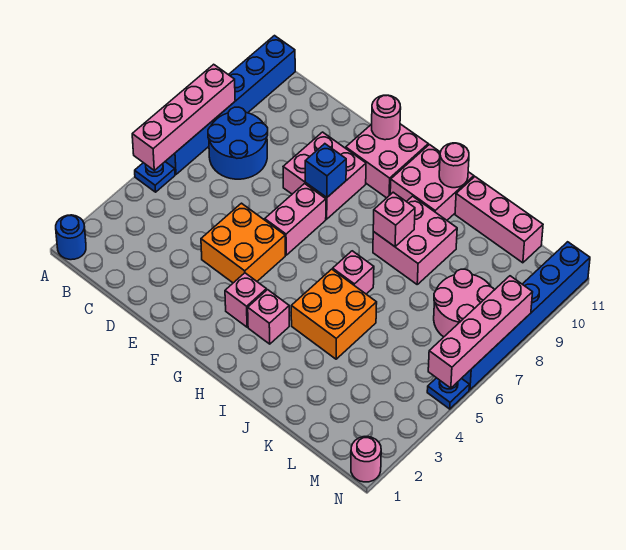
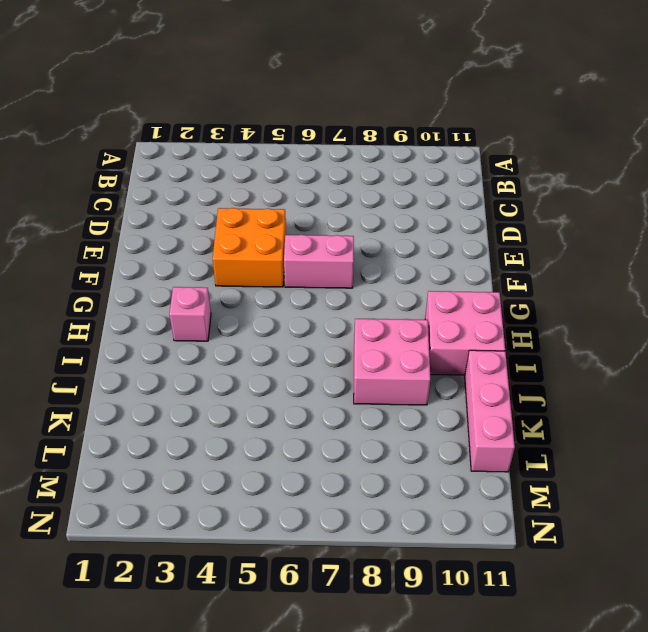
none -> blue round brick A1 level 1
none -> blue plate A5 level 1
none -> blue brick A6:A11 level 1

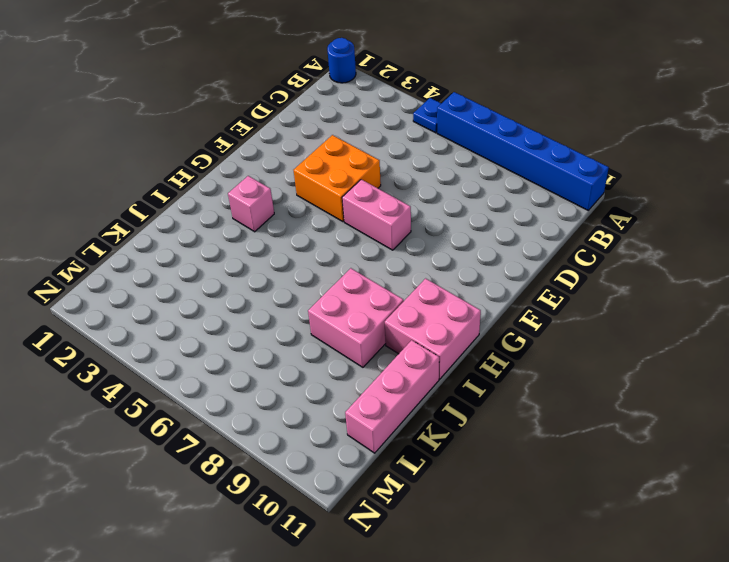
none -> blue round brick B7:C8 level 1
none -> pink brick E8:F9 level 1
none -> pink brick F10:G11 level 1

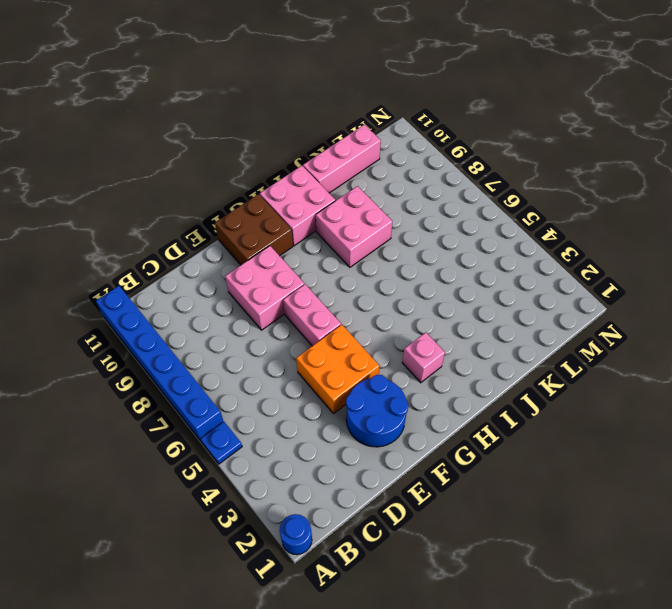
blue round brick E2:F3 level 1 -> blue round brick B7:C8 level 1
brown brick F10:G11 level 1 -> pink brick F10:G11 level 1
none -> pink brick G3 level 1
none -> orange brick I4:J5 level 1
none -> pink brick I6 level 1

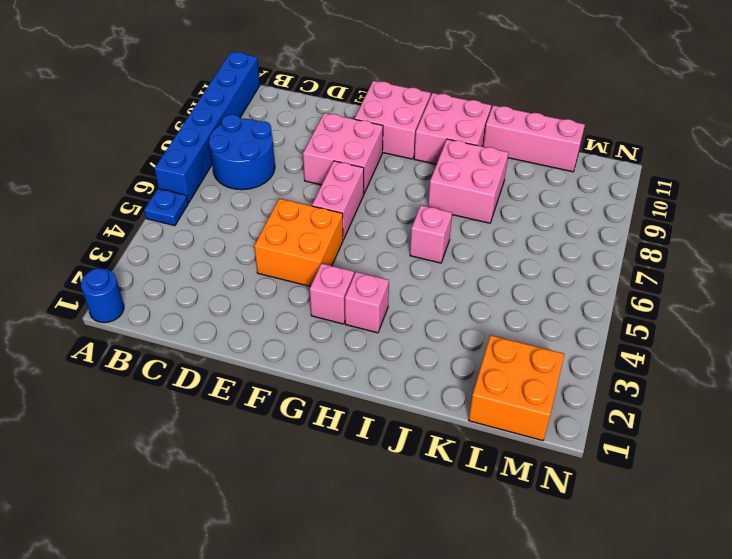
orange brick L1:M2 level 1 -> orange brick I4:J5 level 1
none -> pink round brick L7:M8 level 1
none -> pink round brick N1 level 1
none -> blue plate N5 level 1

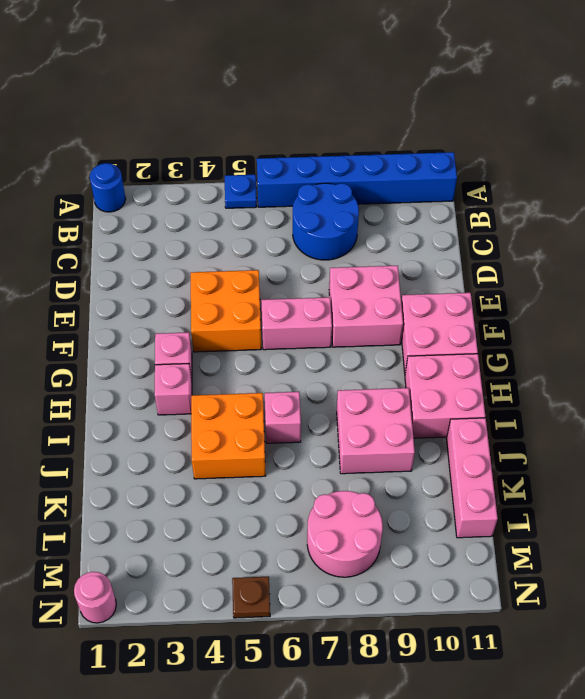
brown plate N5 level 1 -> blue plate N5 level 1
none -> blue brick N6:N11 level 1
none -> pink brick A5:A8 level 2
none -> blue brick F8 level 2

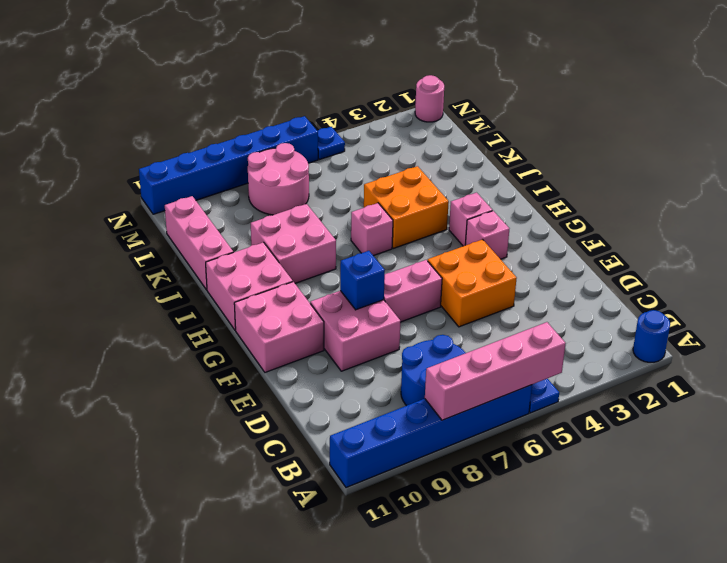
none -> pink round brick F11 level 2
none -> pink brick I8 level 2
none -> pink round brick I11 level 2

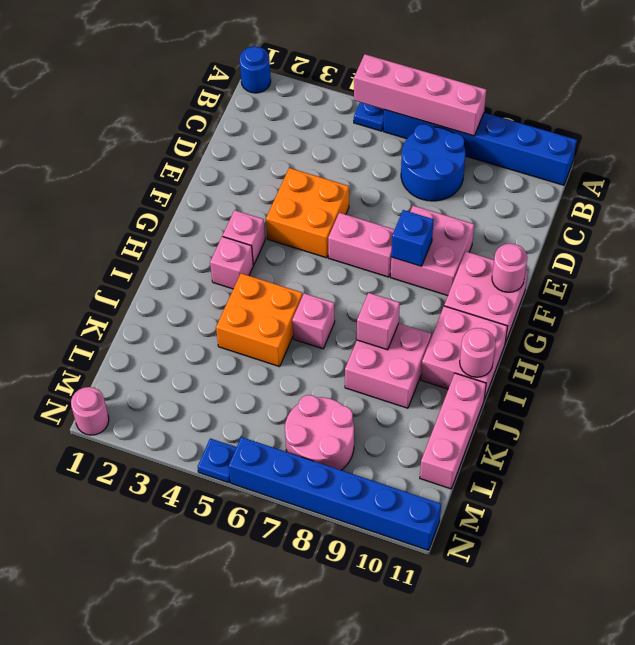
none -> pink brick N5:N8 level 2

